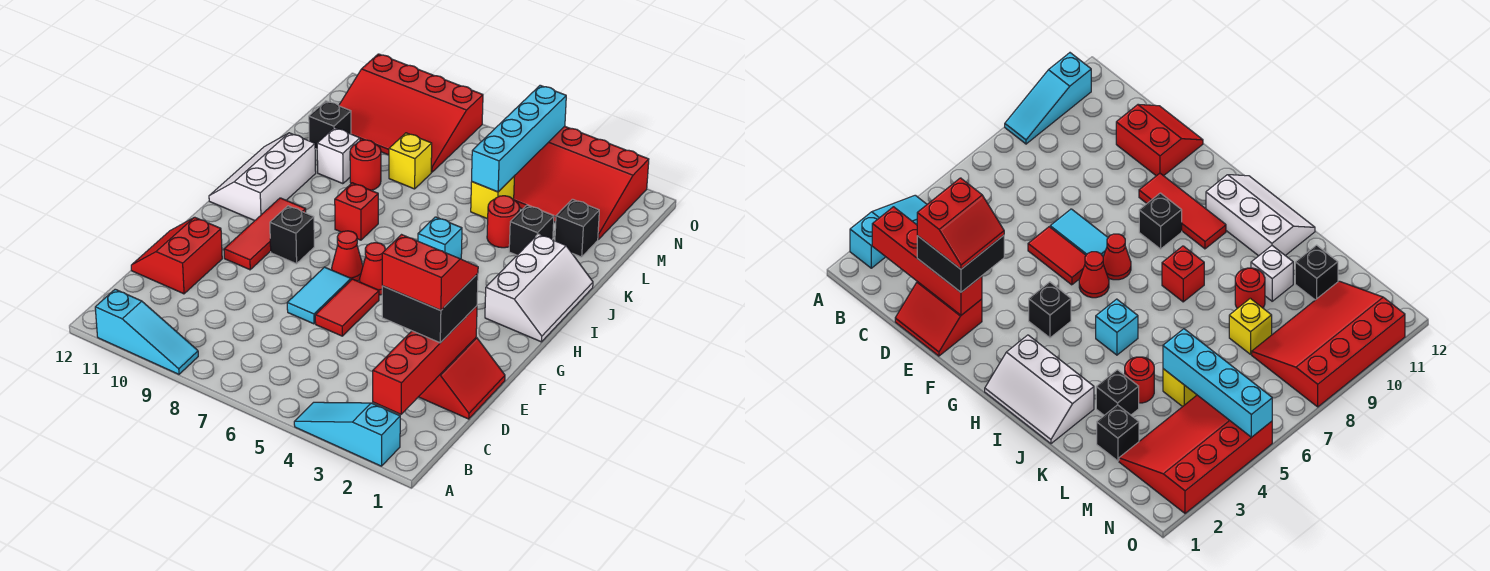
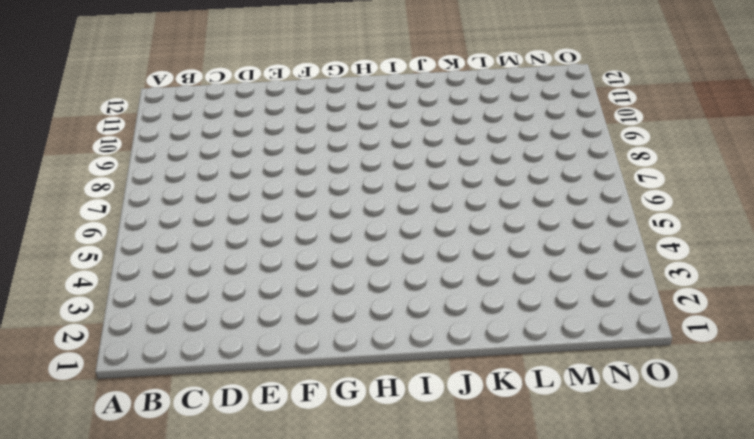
none -> cyan slope A2:A4 level 1 top 2
none -> cyan slope A9:A11 level 1 top 11
none -> red slope D1:E2 level 1 top 2

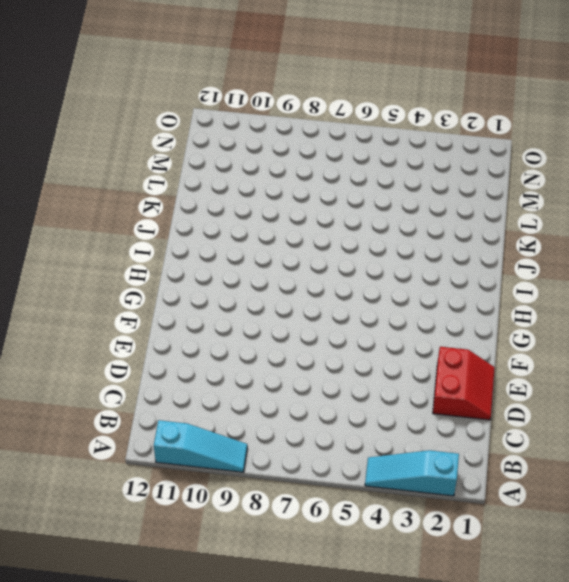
none -> red slope D11:E12 level 1 top 11
none -> red tile E6:F6 level 1
none -> cyan tile E7:F7 level 1

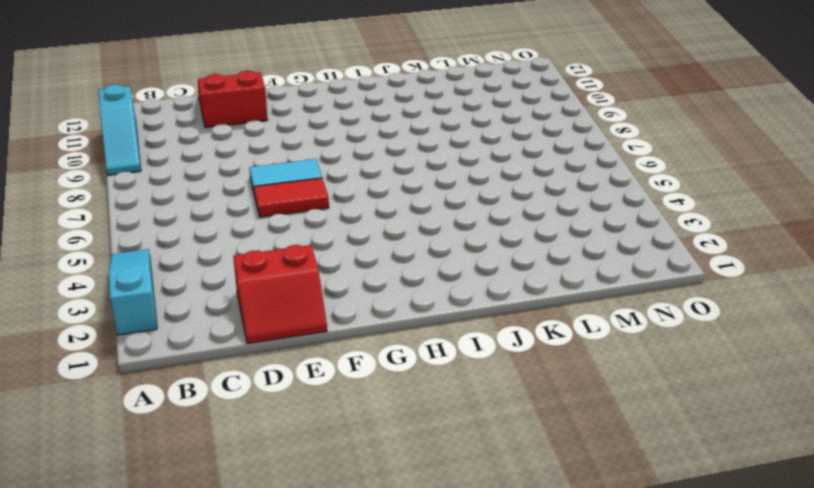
none -> red tile F10:H10 level 1
none -> black brick G4 level 1
none -> red cone G6 level 1

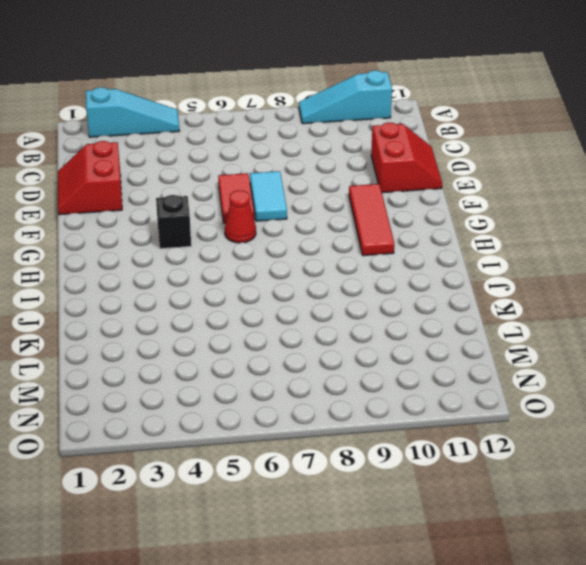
none -> red cone G7 level 1
none -> black brick G9 level 1
none -> white slope H1:J2 level 1 top 2

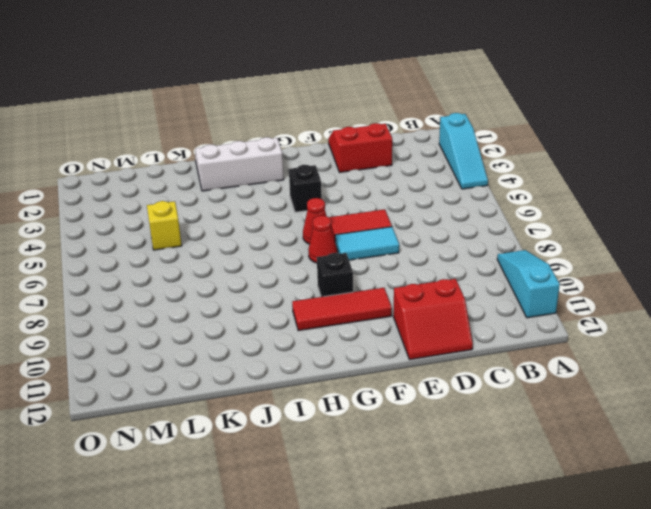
none -> white slope H11:J12 level 1 top 11
none -> cyan brick I5 level 1
none -> red brick I8 level 1

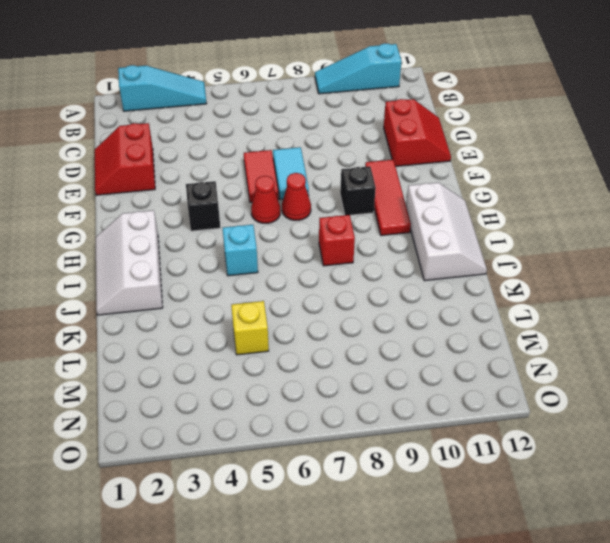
none -> black brick K3 level 1
none -> red round brick K4 level 1
none -> red round brick K9 level 1

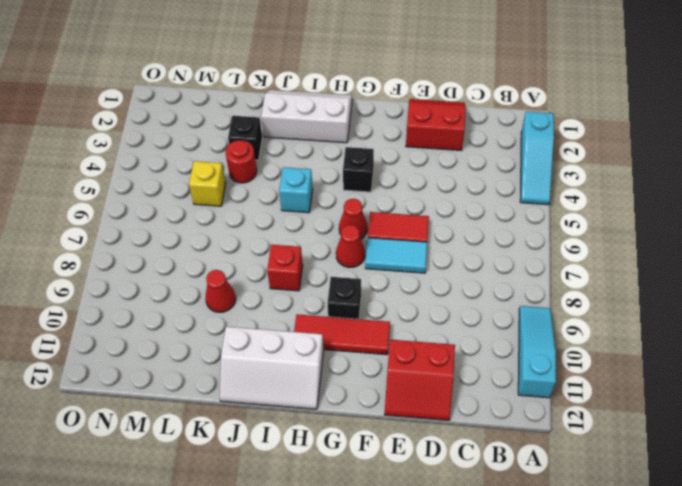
red cone K9 level 1 -> red round brick K9 level 1
none -> white brick K10 level 1
none -> black brick L2 level 1
none -> yellow brick L8 level 1

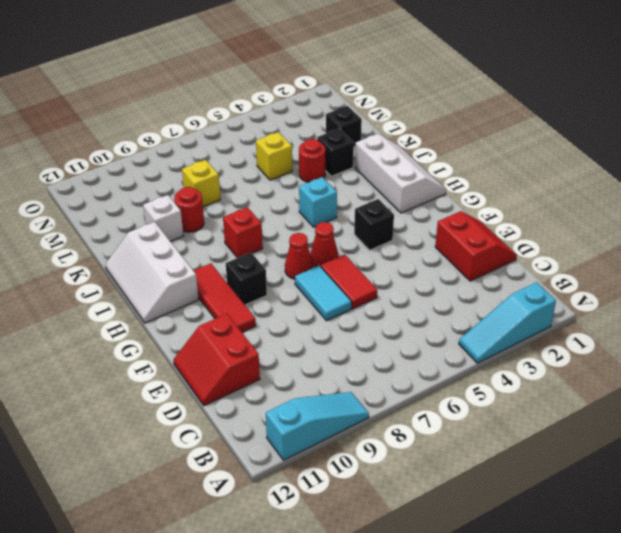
none -> black brick L11 level 1
none -> red slope M2:O5 level 1 top O
none -> red slope M8:O11 level 1 top O

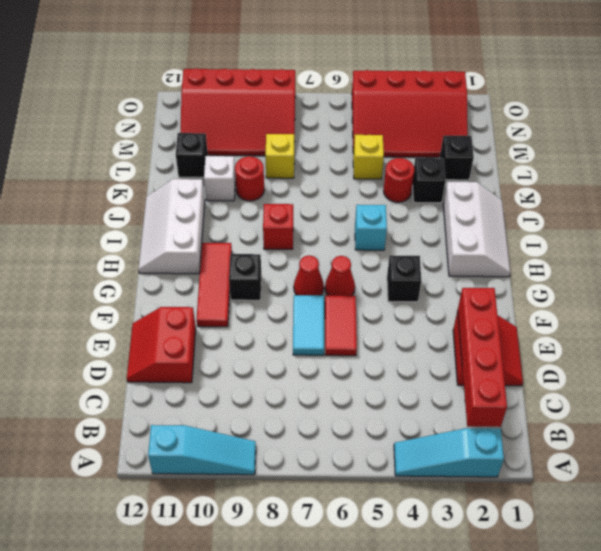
none -> cyan brick L5:O5 level 2
none -> black brick D2:E3 level 3
none -> red slope D2:E3 level 4 top D

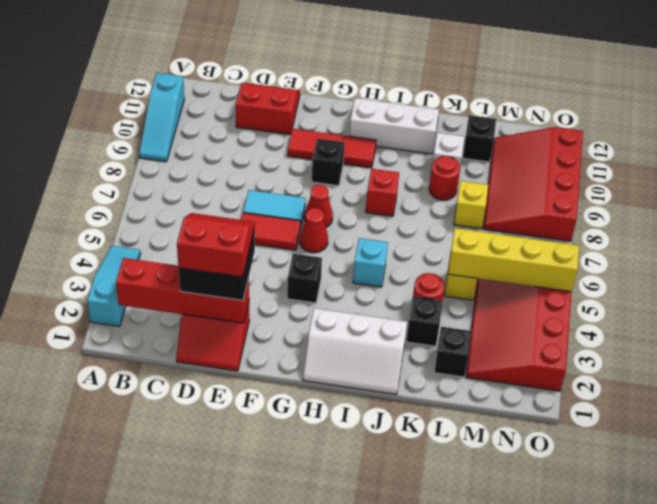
red slope D2:E3 level 4 top 2 -> red slope D2:E3 level 4 top D
yellow brick L5:O5 level 2 -> cyan brick L5:O5 level 2

